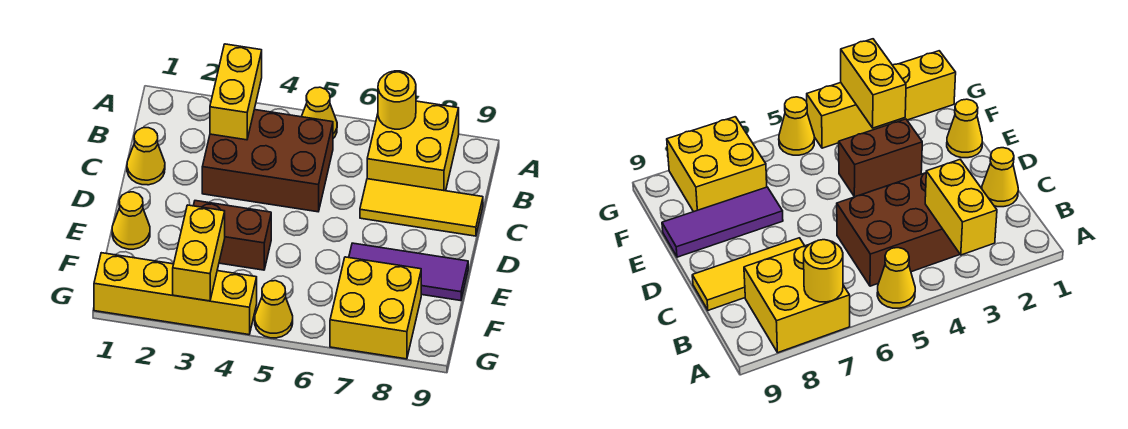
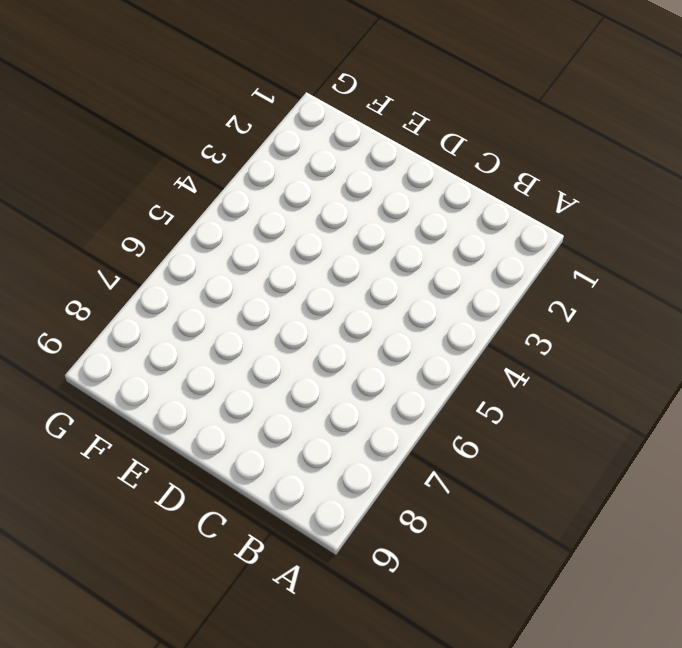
none -> yellow cone A5 level 1
none -> yellow brick A7:B8 level 1
none -> brown brick B3:C5 level 1

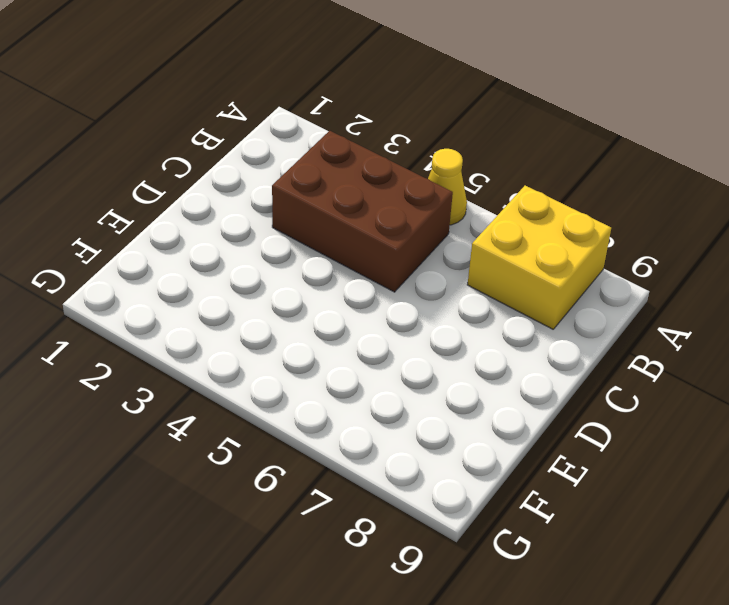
none -> yellow cone C1 level 1
none -> yellow tile C7:C9 level 1
none -> yellow cone E1 level 1

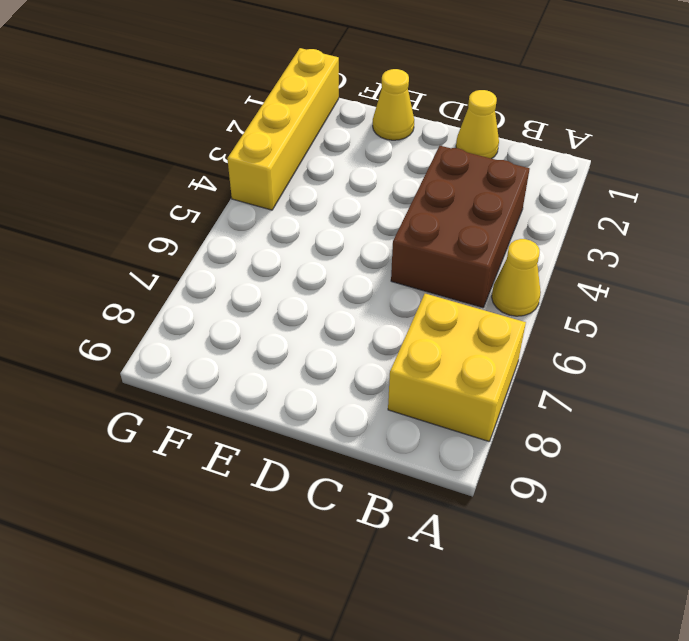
none -> yellow tile C7:C9 level 1
none -> brown brick E3:E4 level 1
none -> purple tile E7:E9 level 1

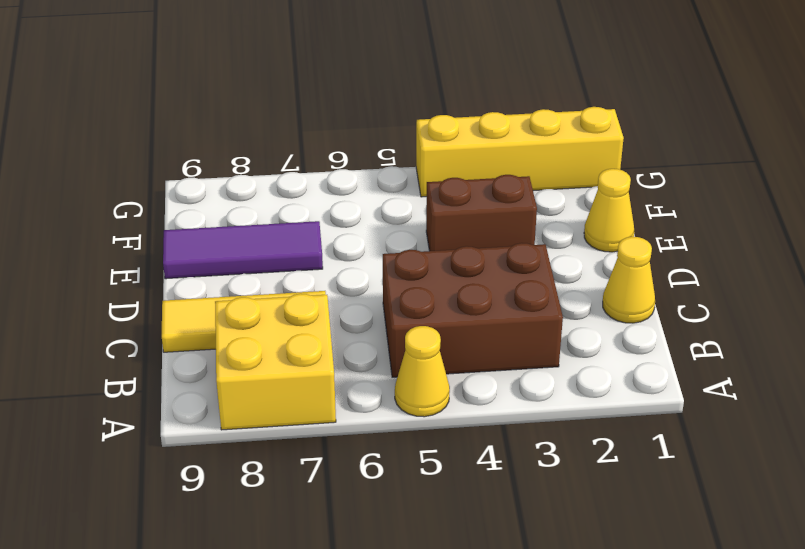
none -> yellow brick F7:G8 level 1
none -> yellow cone G5 level 1
none -> yellow brick A3:B3 level 2

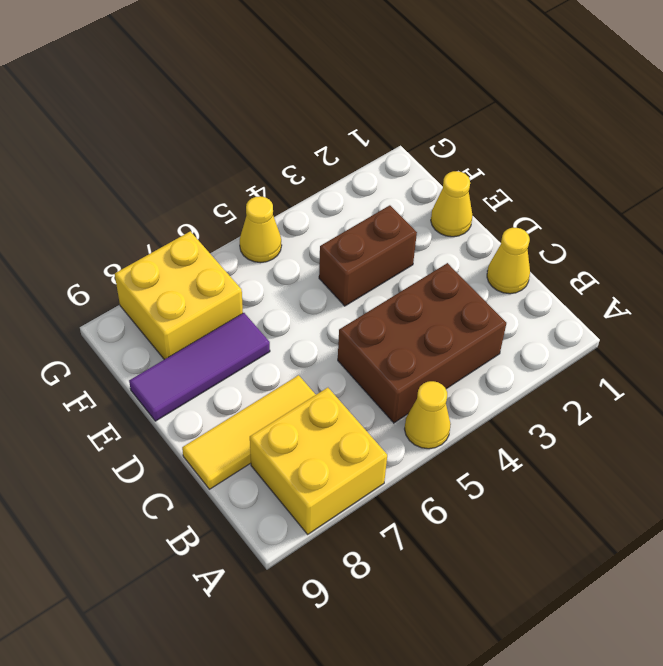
none -> yellow brick G1:G4 level 1
none -> yellow brick A3:B3 level 2
none -> yellow round brick A7 level 2

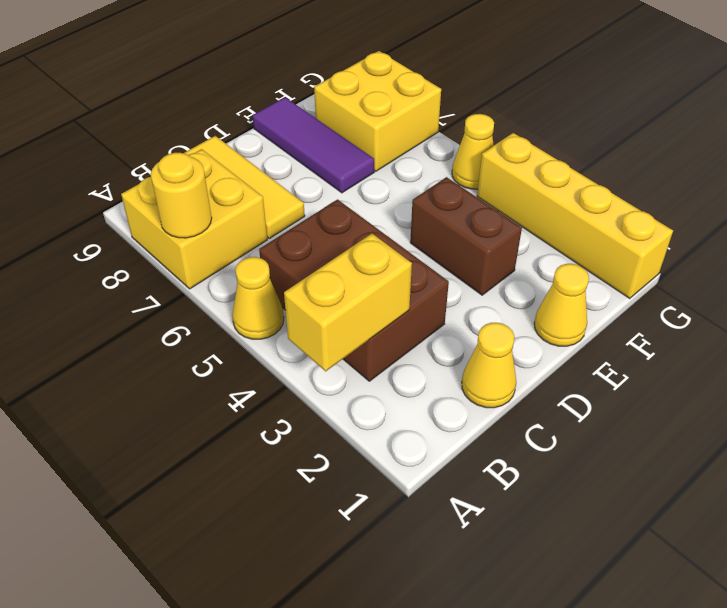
none -> yellow brick F3:G3 level 2

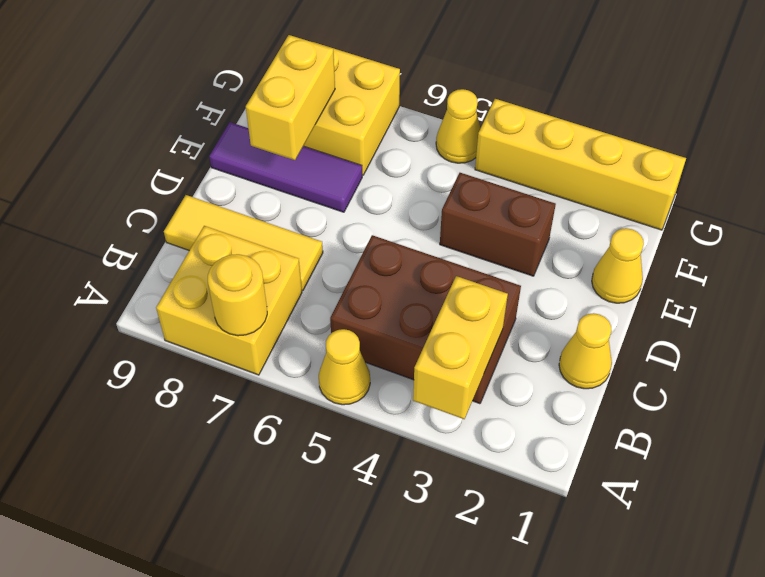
yellow brick E8:F8 level 2 -> yellow brick F3:G3 level 2

